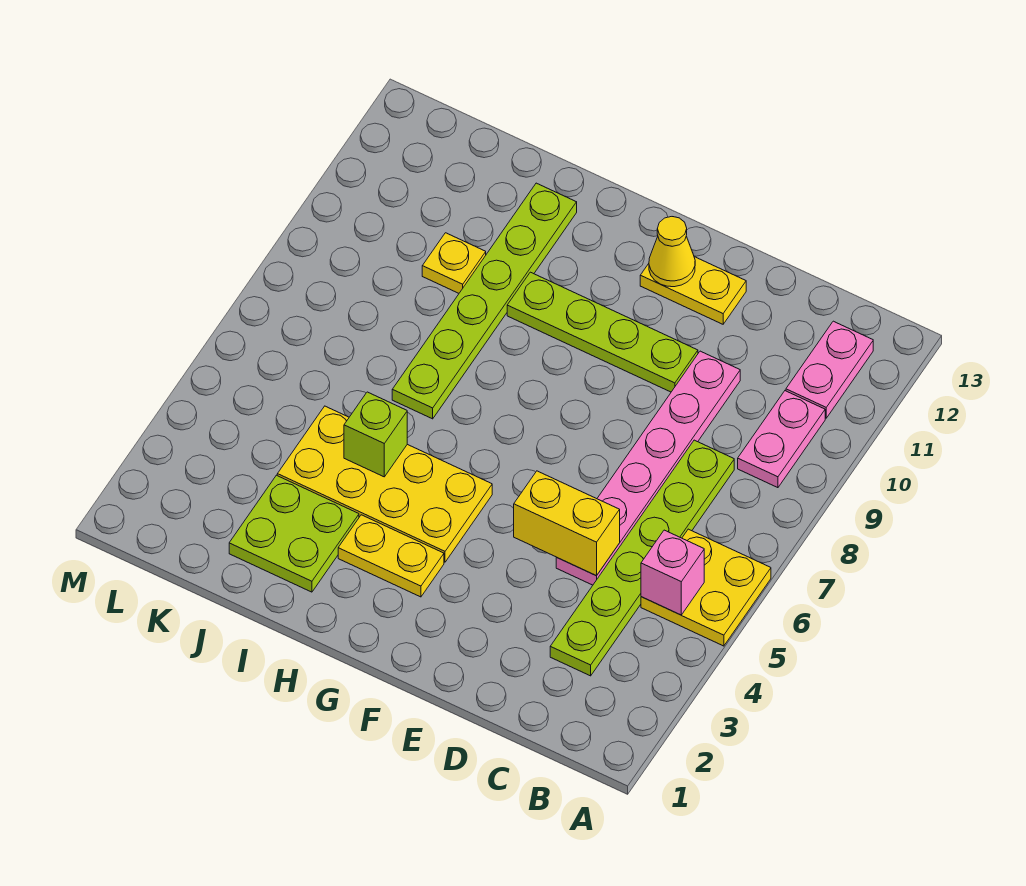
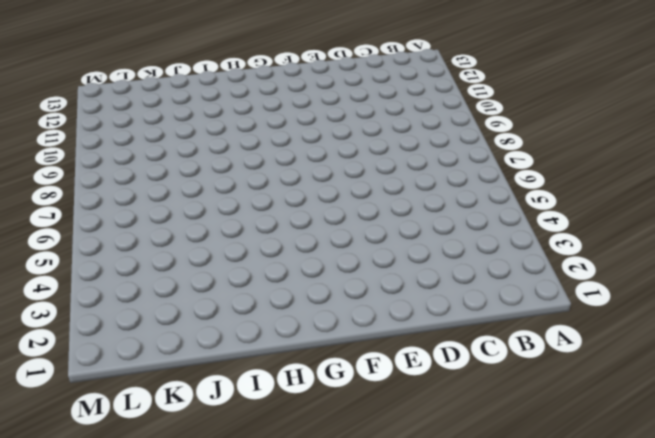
none -> yellow plate A5:B6 level 1
none -> pink plate B9:B10 level 1
none -> pink plate B11:B12 level 1

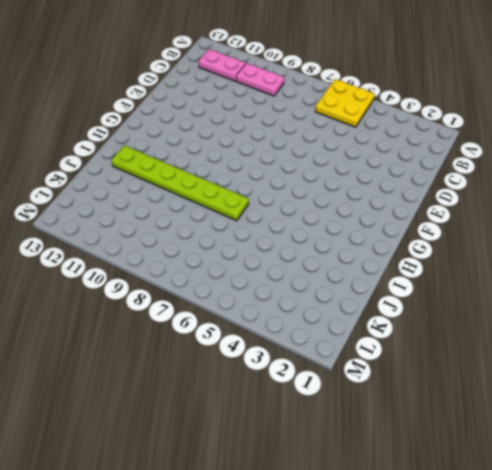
none -> lime plate C3:C8 level 1
none -> pink plate D5:D10 level 1
none -> lime plate E10:H10 level 1

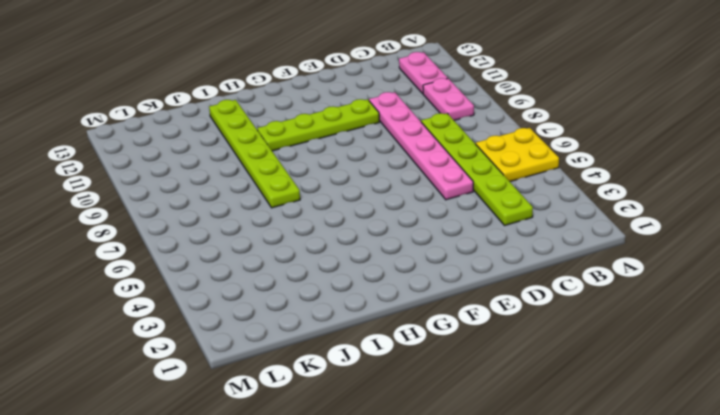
none -> yellow plate E12:F12 level 1
none -> yellow plate G3:H3 level 1
none -> yellow plate G4:J5 level 1

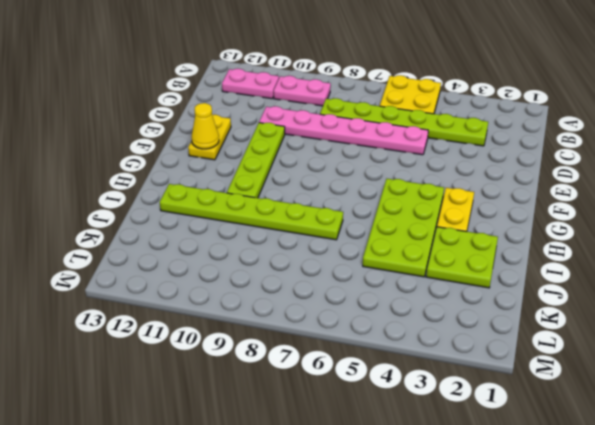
lime plate G4:J5 level 1 -> yellow plate G4:J5 level 1
none -> yellow plate J10 level 1
none -> pink brick B5 level 2
none -> yellow brick D5:E5 level 2

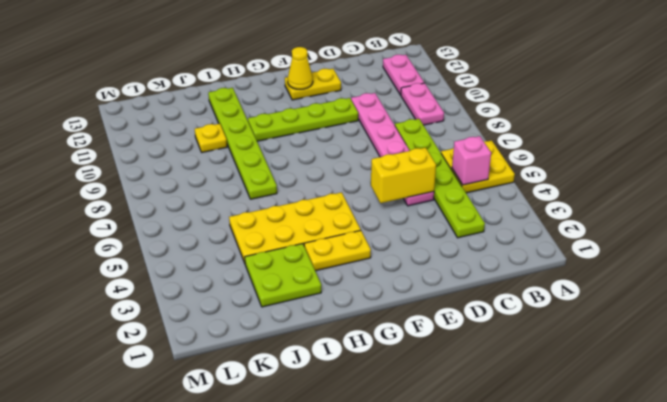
none -> lime brick I5 level 2

